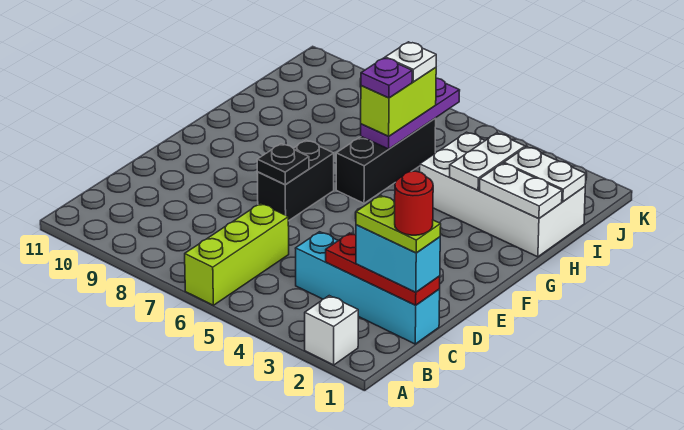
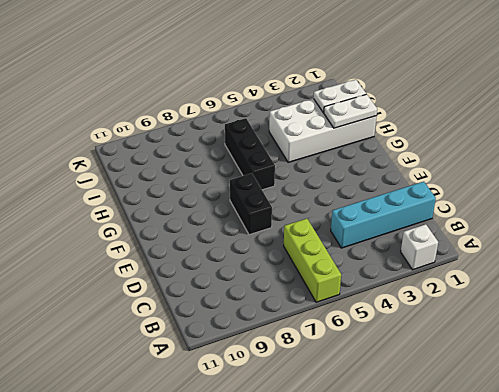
none -> red plate C1:C3 level 2
none -> black plate E7 level 2
none -> white plate H3:I3 level 2

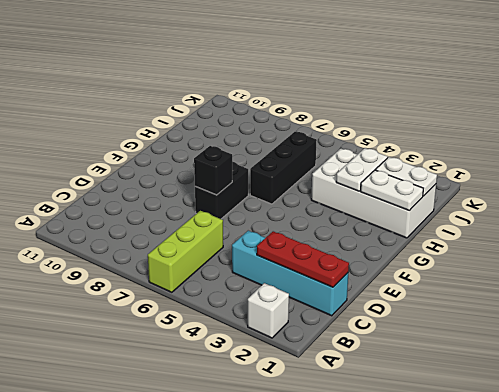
black brick E7 level 2 -> black plate E7 level 2
none -> purple plate H6:J6 level 2
none -> cyan brick C1:C2 level 3
none -> lime brick H6:I6 level 3

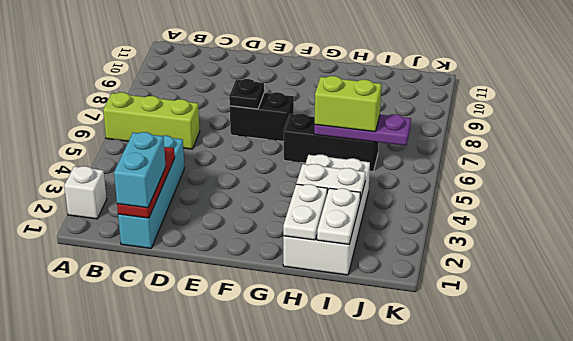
none -> lime plate C1:C2 level 4
none -> purple plate H6 level 4
none -> white plate I6 level 4

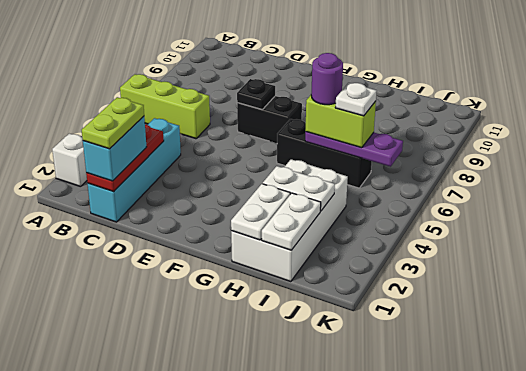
purple round brick H6 level 4 -> purple plate H6 level 4
none -> red round brick C1 level 5

